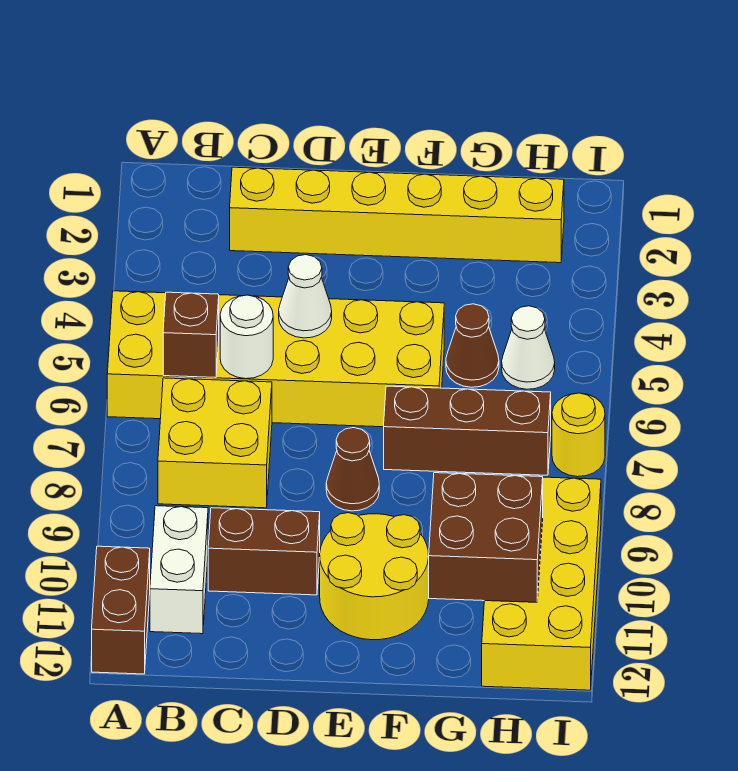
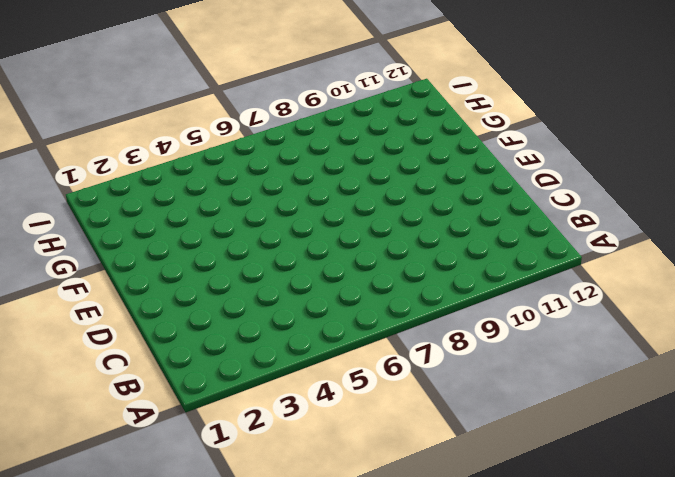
none -> yellow brick A5:F6 level 1
none -> brown brick A11:A12 level 1
none -> yellow brick B7:C8 level 1

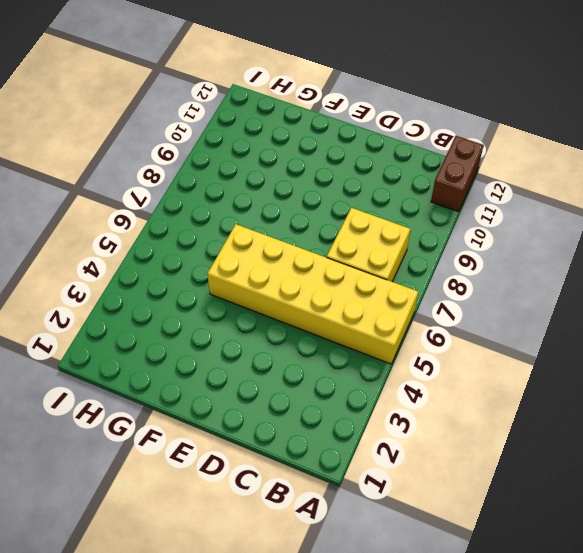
none -> white brick B10:B11 level 1
none -> yellow brick C2:H2 level 1
none -> brown brick C10:D10 level 1

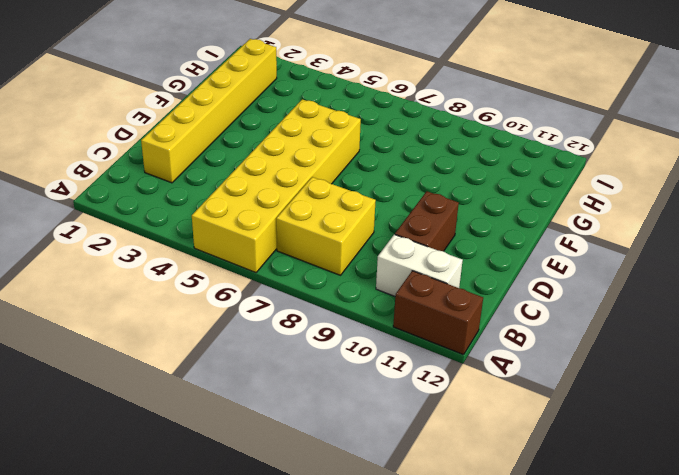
none -> brown cone E8 level 1
none -> yellow round brick E10:F11 level 1
none -> brown brick F7:H7 level 1

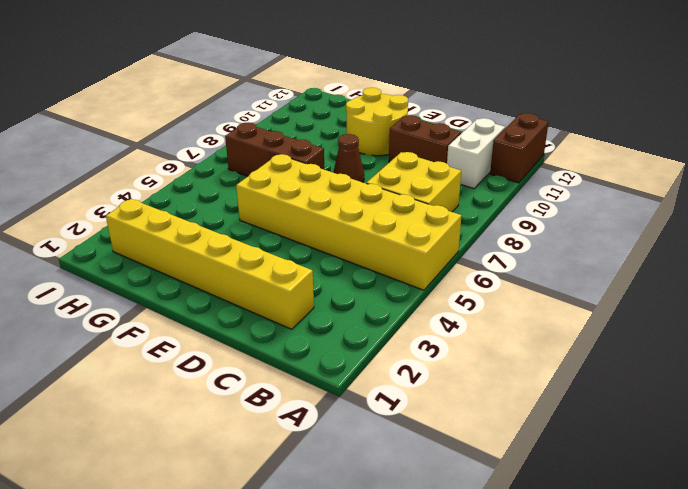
none -> brown cone G5 level 1
none -> white cone H5 level 1
none -> yellow brick H9:I12 level 1

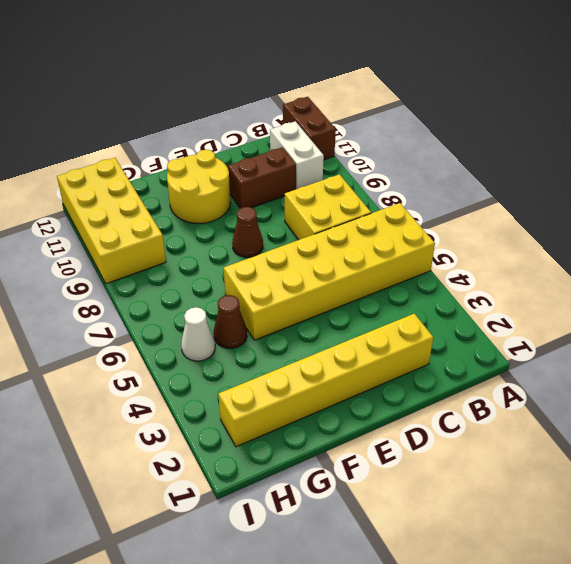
none -> brown brick F7:H7 level 1
none -> yellow round brick I7 level 1
none -> brown brick B6 level 2

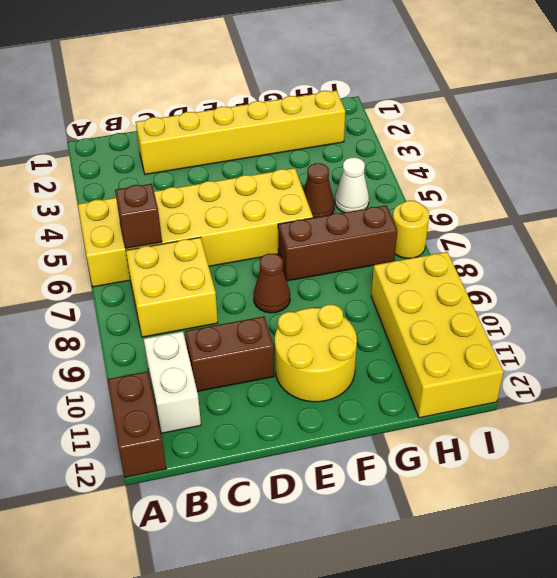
none -> white round brick C6 level 2
none -> white cone D5 level 2
none -> brown brick G10:H11 level 2

